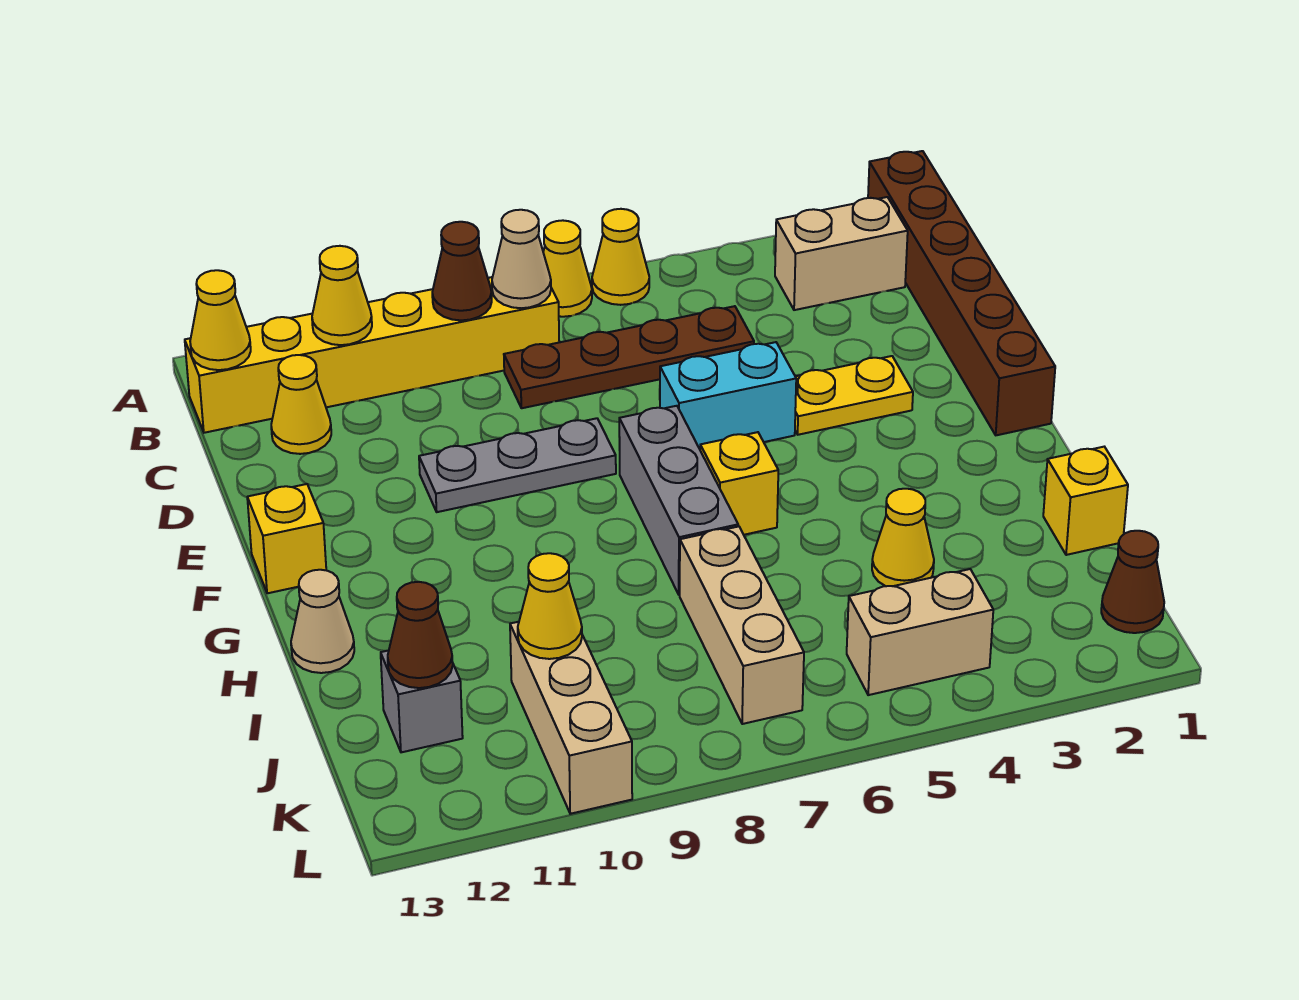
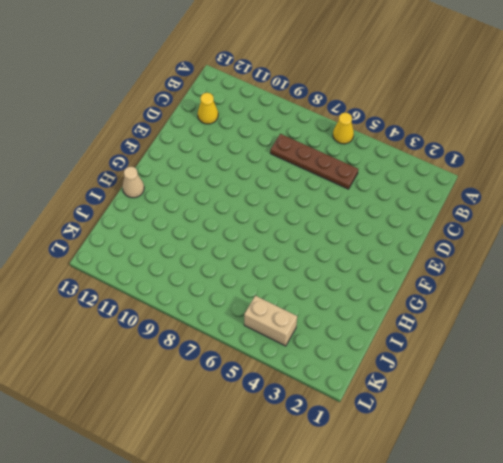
none -> brown brick A1:F1 level 1
none -> yellow cone A7 level 1
none -> tan brick B2:B3 level 1

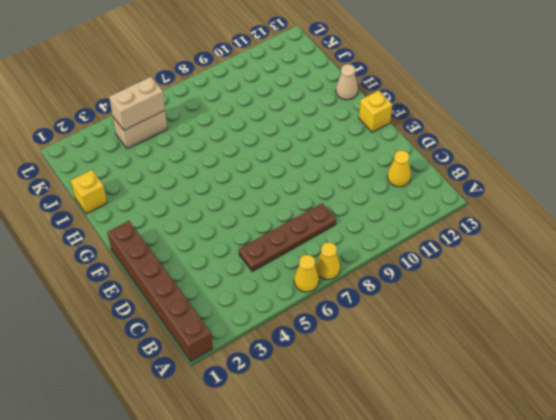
tan brick K4:K5 level 2 -> tan brick B2:B3 level 1
none -> yellow brick B8:B13 level 1
none -> yellow plate E3:E4 level 1
none -> cyan brick E5:E6 level 1

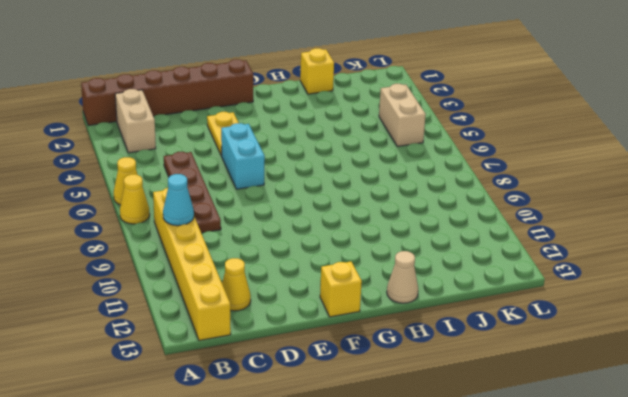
cyan cone B9 level 2 -> brown cone B9 level 2
none -> grey plate E8:E10 level 1
none -> grey brick F7:H7 level 1
none -> yellow brick G6 level 1

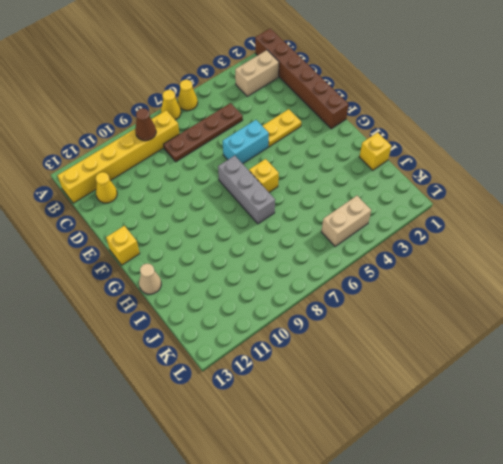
none -> grey plate E8:E10 level 1
none -> yellow cone I4 level 1
none -> tan brick I7:K7 level 1

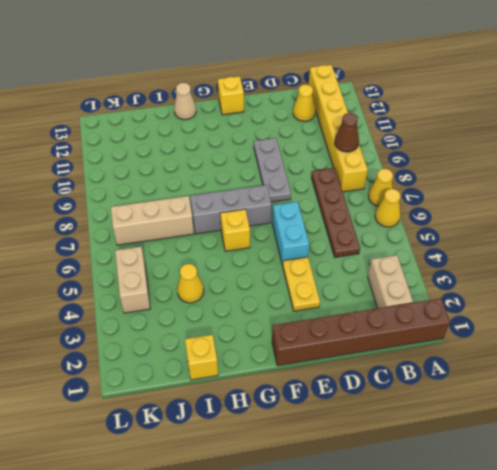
none -> tan brick J10:L10 level 1
none -> grey brick J12 level 1
none -> brown cone K1 level 1

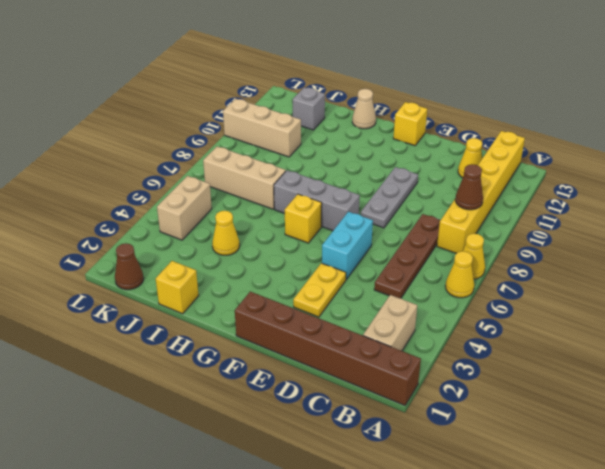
none -> tan cone B8 level 2
none -> yellow cone B11 level 2
none -> yellow cone B13 level 2

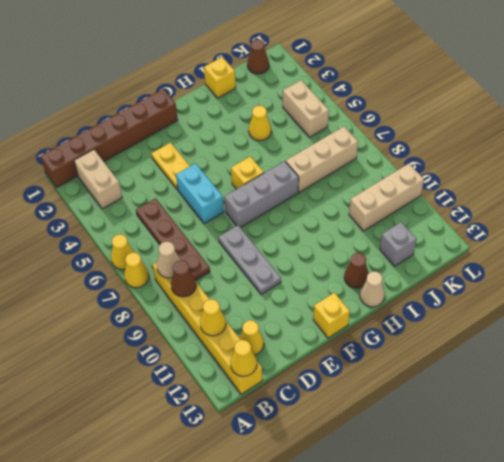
brown cone H12 level 1 -> brown cone J12 level 2
none -> yellow cone J10 level 2

